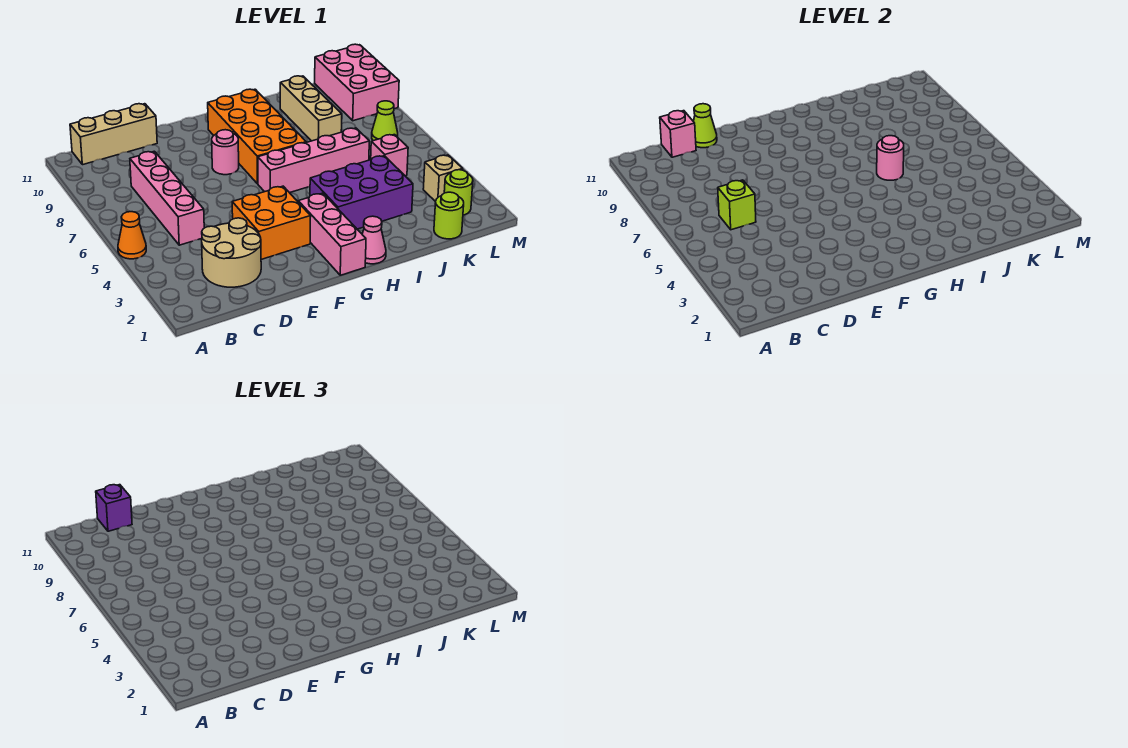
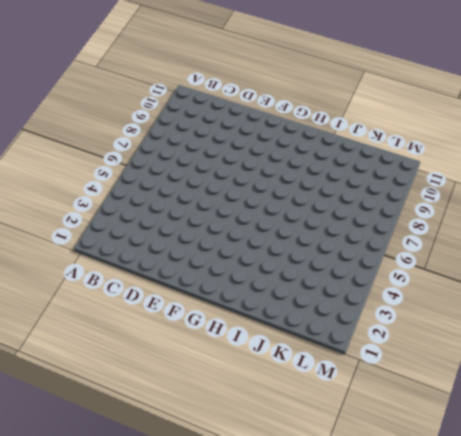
none -> orange cone A5 level 1
none -> tan brick B11:D11 level 1
none -> tan round brick C2:D3 level 1

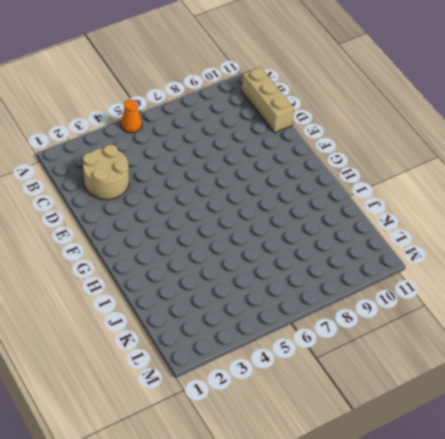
none -> pink brick C5:C8 level 1
none -> orange brick E3:F4 level 1
none -> pink round brick F8 level 1

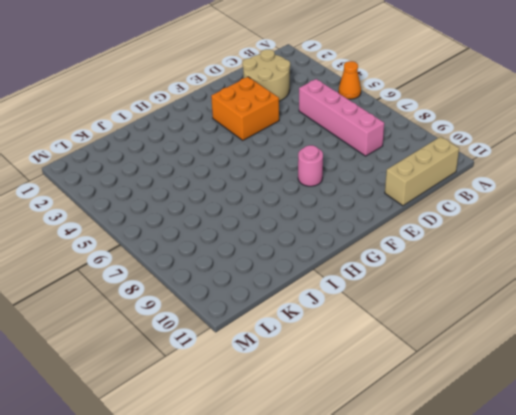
none -> pink brick G1:G3 level 1
none -> pink brick G6:J6 level 1
none -> orange brick G7:H10 level 1

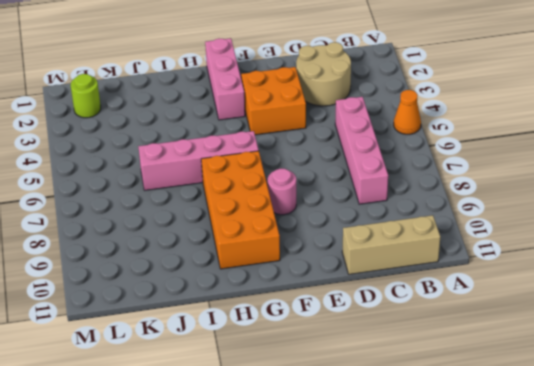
none -> pink cone H1 level 1
none -> purple brick H3:J4 level 1
none -> tan brick J8:J10 level 1

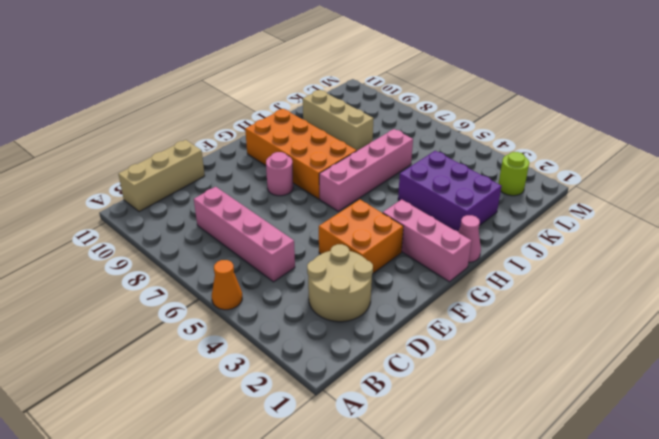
purple brick I2:J4 level 1 -> purple brick H3:J4 level 1
none -> lime round brick K1 level 1
none -> pink brick K5 level 1
none -> tan brick L3 level 1

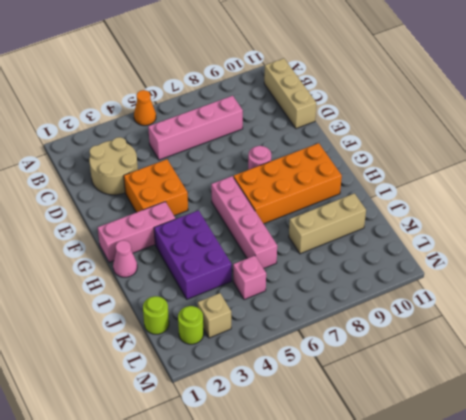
none -> lime cone L7 level 1
none -> pink brick L9:M11 level 1
none -> lime brick C6 level 2

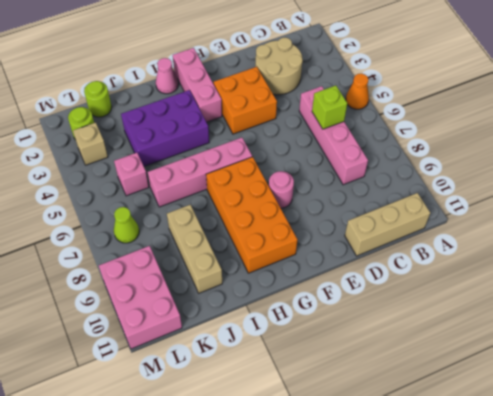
none -> pink brick C11 level 2
none -> lime cone D11 level 2
none -> pink round brick I6 level 2

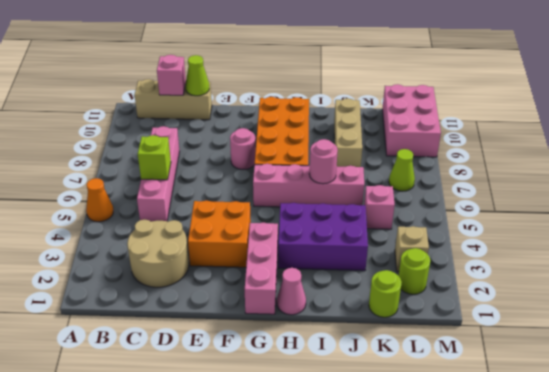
none -> purple brick C11 level 3

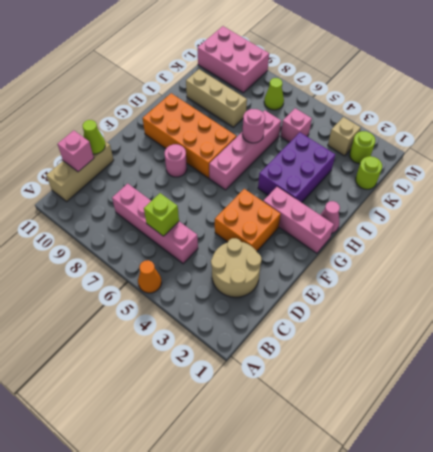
none -> purple brick C11 level 3

